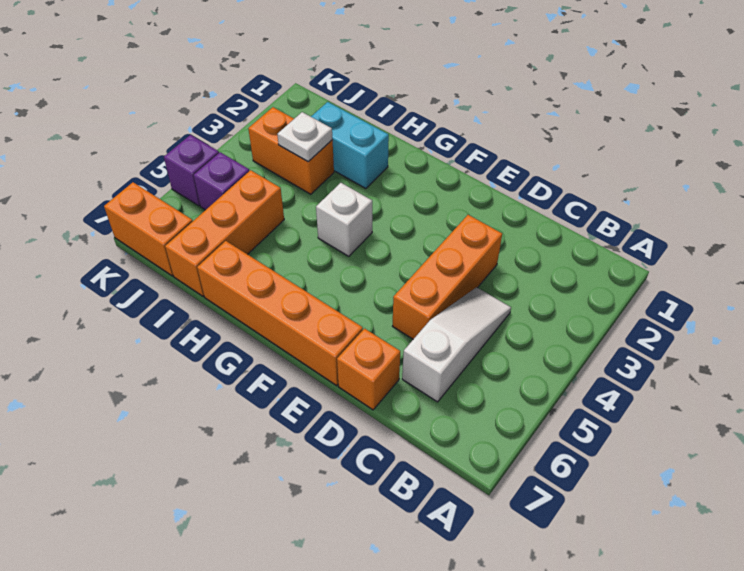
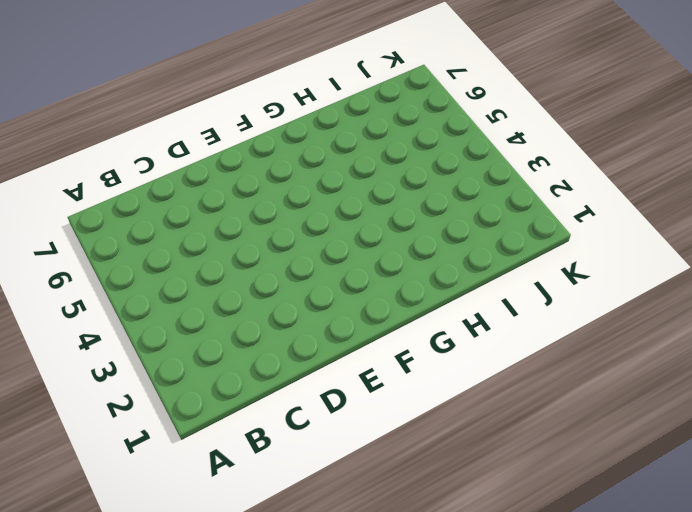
none -> white slope C4:C6 level 1 top 6
none -> orange brick D3:D5 level 1
none -> orange brick D7 level 1

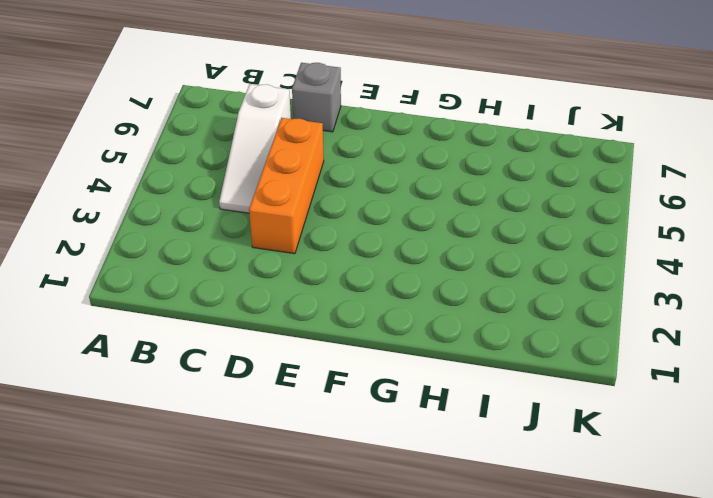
grey brick D7 level 1 -> orange brick D7 level 1
none -> orange brick E7:H7 level 1
none -> white brick G4 level 1
none -> cyan brick H2:I2 level 1

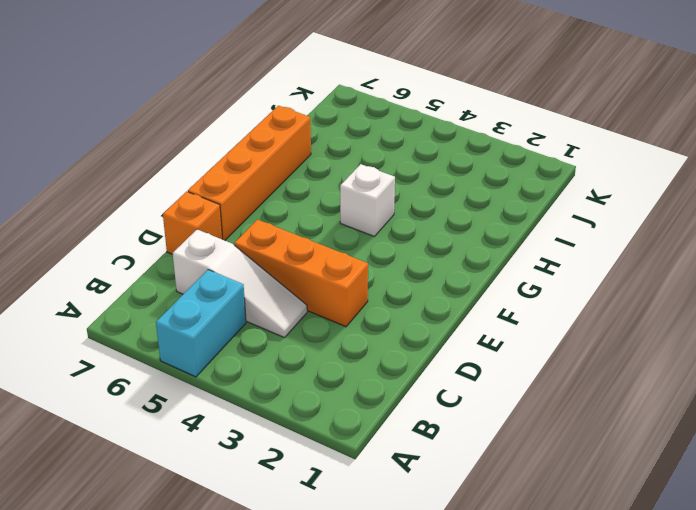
cyan brick A5:B5 level 1 -> cyan brick H2:I2 level 1
none -> orange brick I3:J3 level 1
none -> orange brick I5:I7 level 1
none -> purple brick J5 level 1

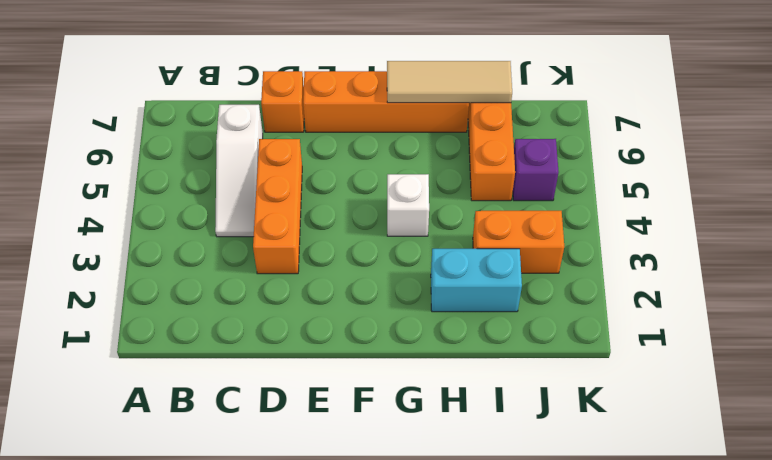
tan tile G7:I7 level 2 -> none
none -> orange brick J7:K7 level 1
none -> purple brick K5 level 1
none -> white plate I3 level 2

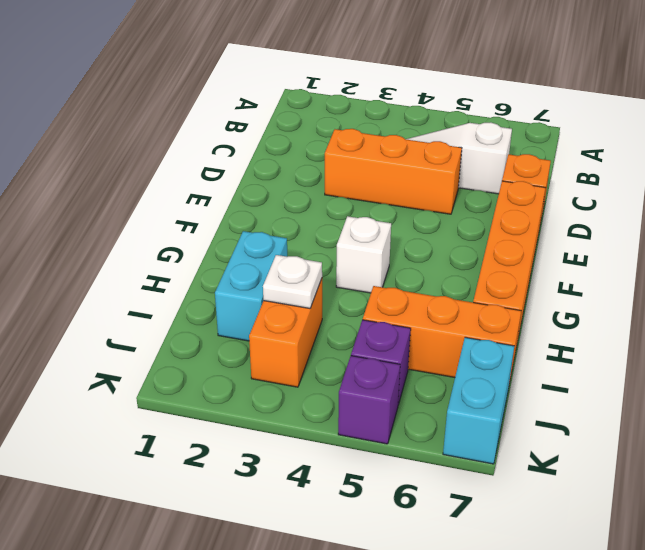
cyan brick J7:K7 level 1 -> orange brick J7:K7 level 1

